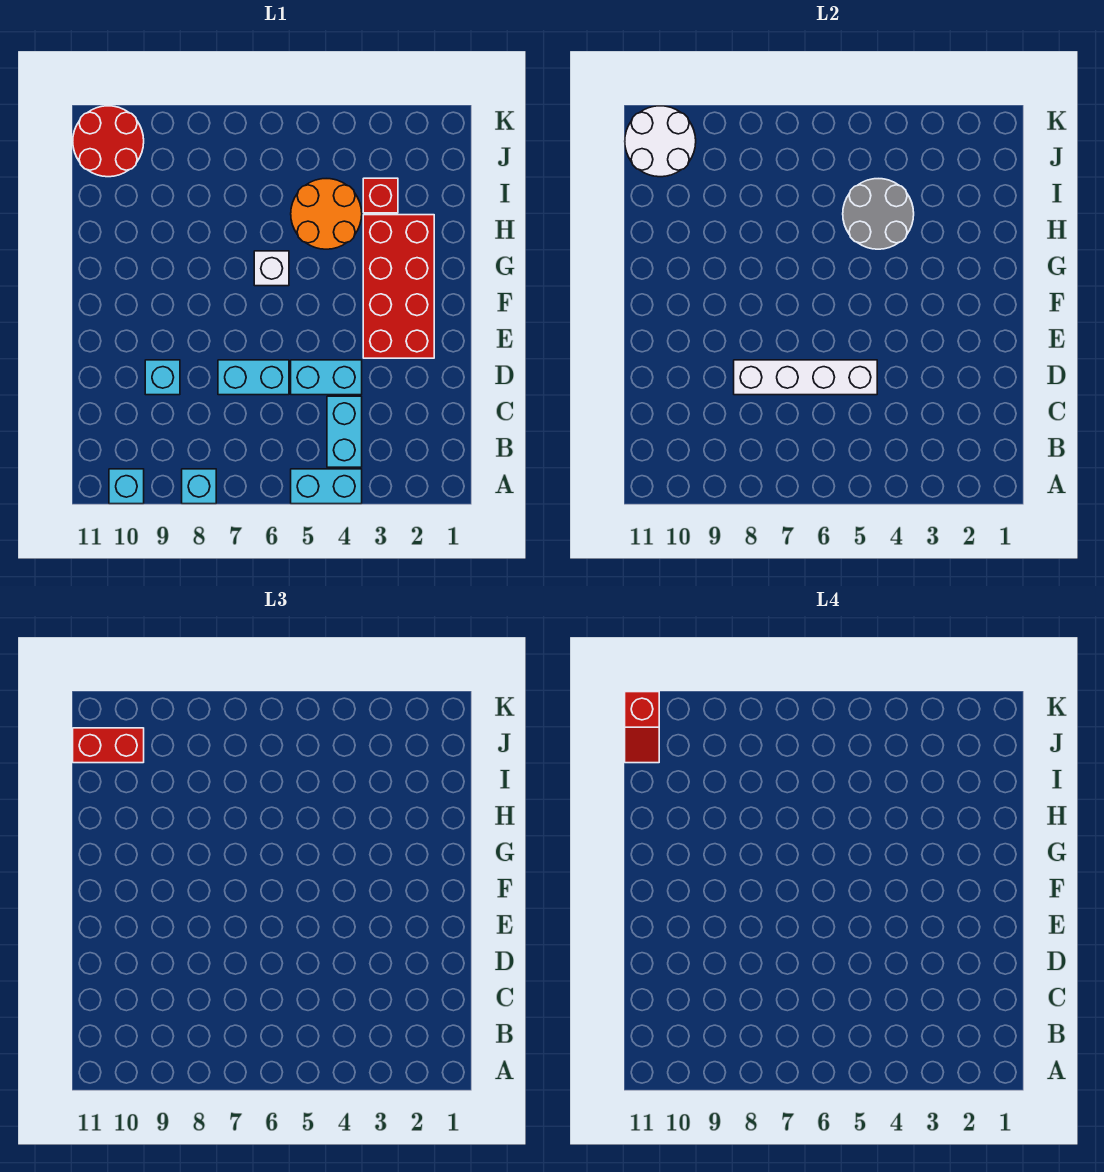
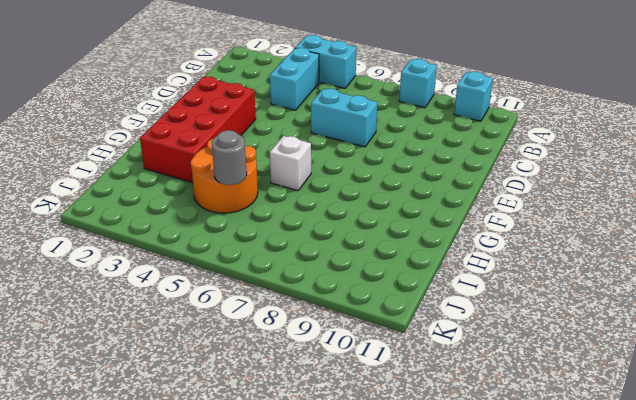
grey round brick I5 level 2 -> grey round brick H4:I5 level 2
none -> cyan brick D4:D5 level 1
none -> cyan brick D9 level 1
none -> red brick I3 level 1

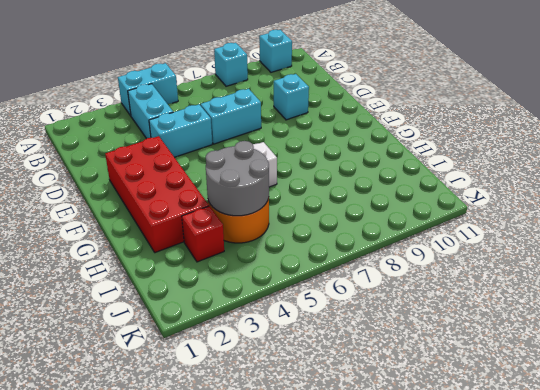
none -> red round brick J10:K11 level 1
none -> white brick D5:D8 level 2
none -> white round brick J10:K11 level 2

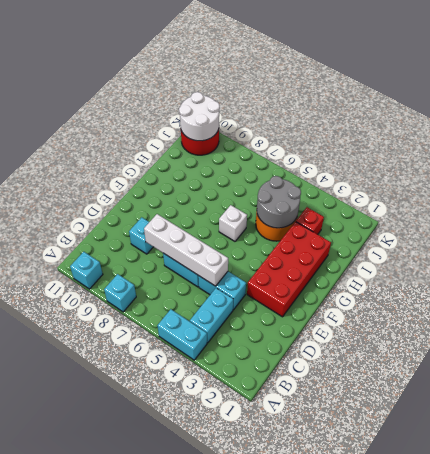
none -> red brick J10:J11 level 3
none -> red slope J11:K11 level 4 top K

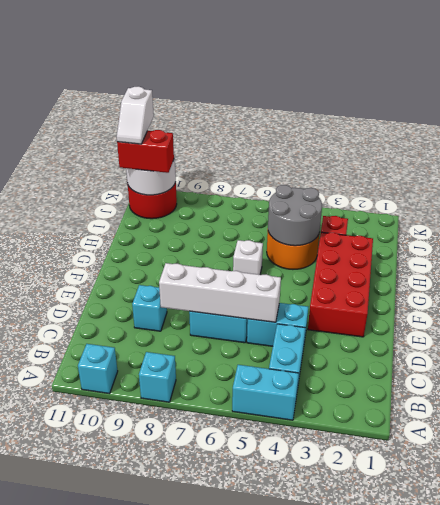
white slope J11:K11 level 4 top K -> red slope J11:K11 level 4 top K

